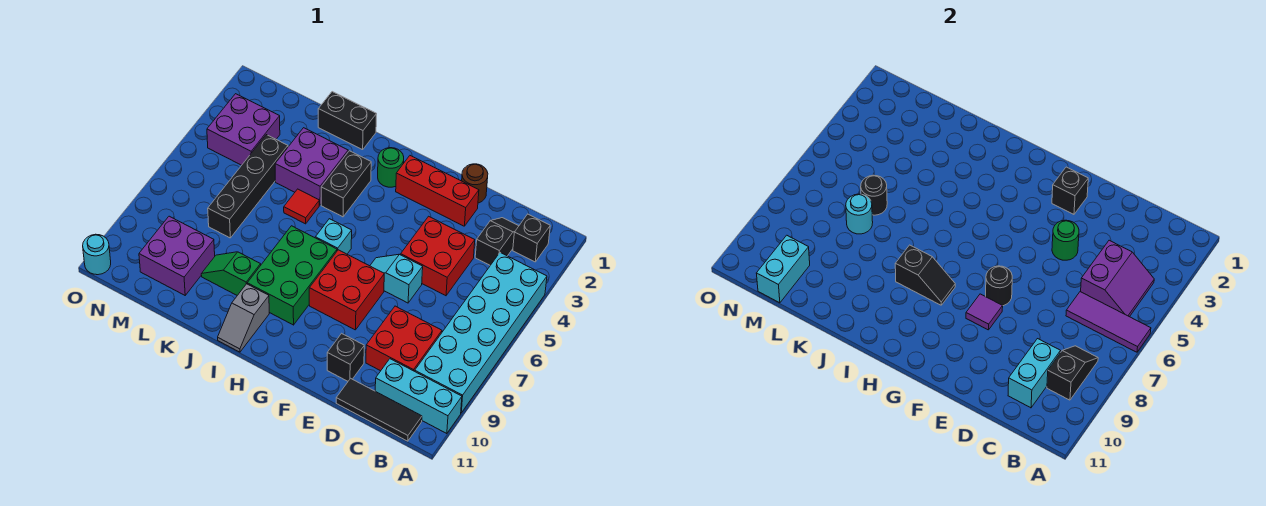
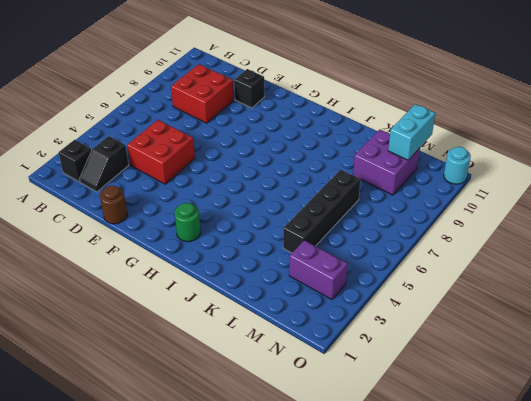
purple brick M3:N3 level 1 -> purple brick M3:N4 level 1
none -> cyan brick A4:B9 level 1
none -> cyan brick A10:C10 level 1
none -> black tile B11:D11 level 1
none -> red brick E2:G2 level 1

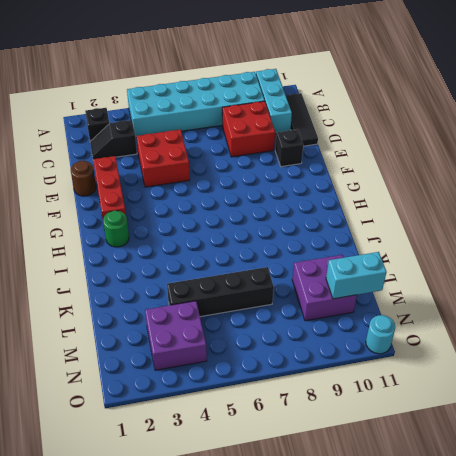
none -> cyan slope E6:F6 level 1 top E
none -> red brick F7:G8 level 1
none -> cyan brick H6 level 1
none -> green brick H7:I9 level 1

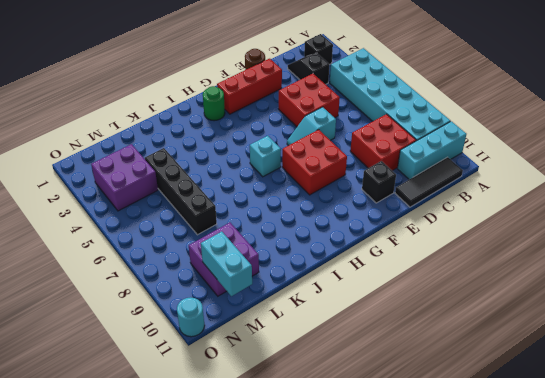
none -> green brick H7:I9 level 1
none -> black brick I3:I4 level 1
none -> grey slope I10:I11 level 1 top 10
none -> black brick J1:K1 level 1

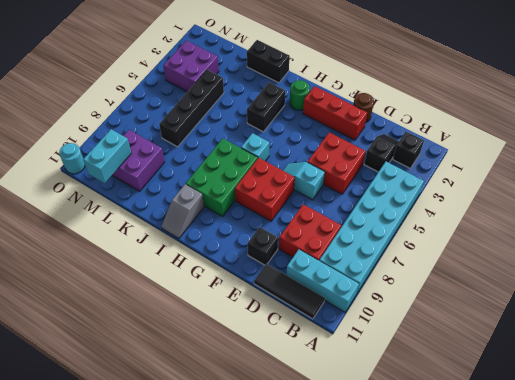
none -> purple brick J3:K4 level 1
none -> red tile J5 level 1
none -> green slope J9:K9 level 1 top J
none -> purple tile A6:C6 level 2

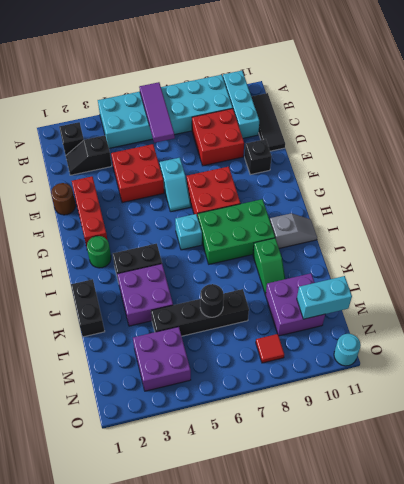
red tile N8 level 1 -> red tile J5 level 1
none -> purple slope B4:C5 level 2 top C
none -> black slope B8:B9 level 2 top 9
none -> cyan brick C9:C10 level 2
none -> green round brick E4 level 2

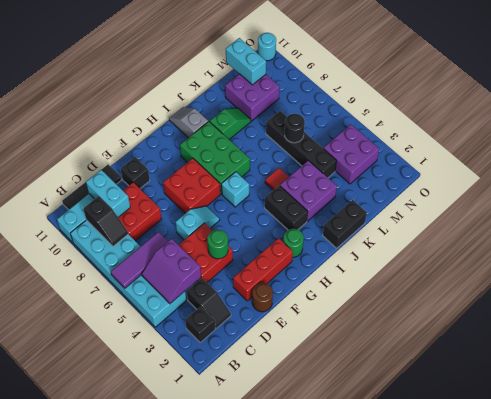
none -> black brick F2 level 2
none -> black round brick F7 level 2
none -> purple tile F8 level 2
none -> black slope H8:I8 level 2 top I

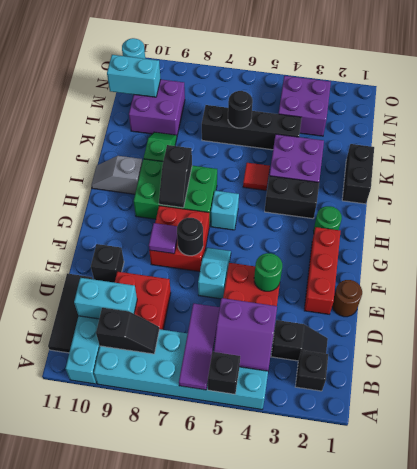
black brick A5 level 2 -> black brick F2 level 2
none -> cyan round brick L7 level 2

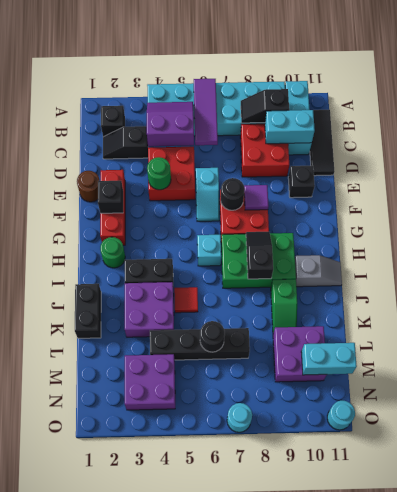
cyan round brick O7 level 1 -> cyan round brick L7 level 2

